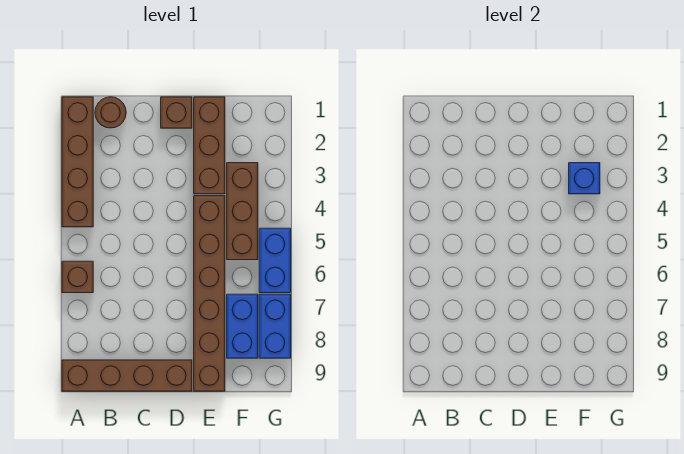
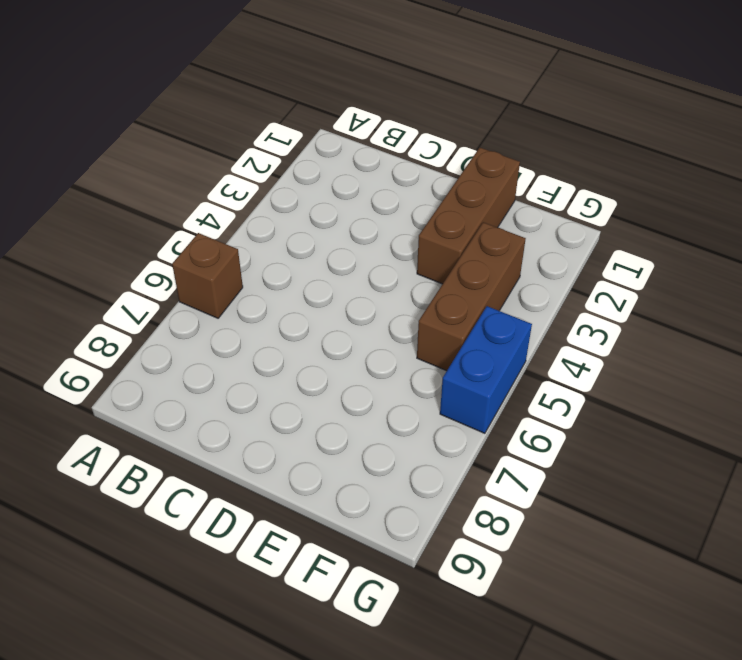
none -> brown brick A1:A4 level 1
none -> brown brick A9:D9 level 1
none -> brown round brick B1 level 1

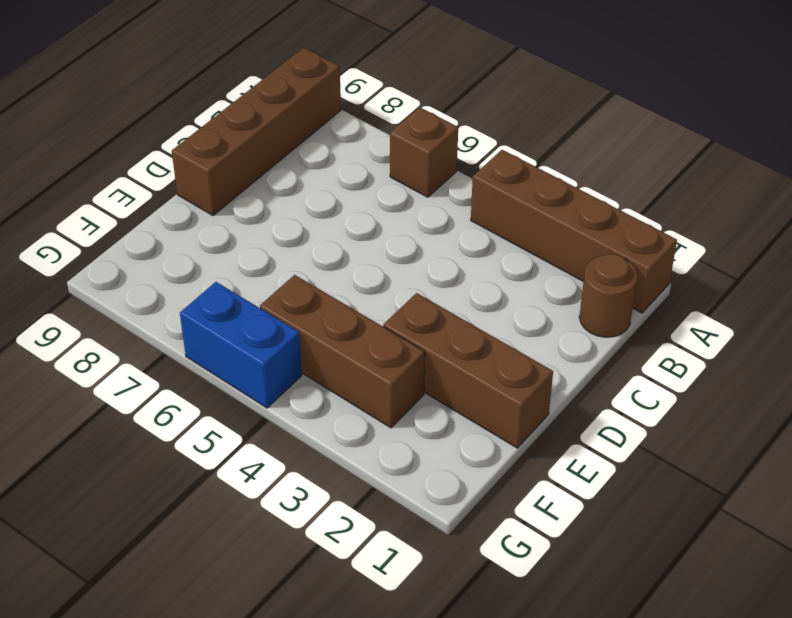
none -> brown brick D1 level 1
none -> brown brick E4:E9 level 1
none -> blue brick F7:F8 level 1

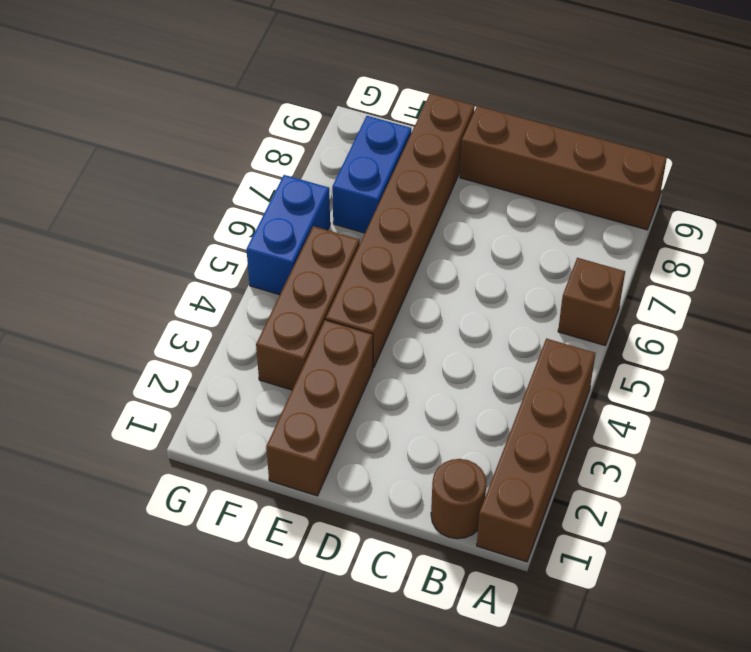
none -> brown brick D1 level 1
none -> blue brick G7:G8 level 1
none -> blue brick F3 level 2

